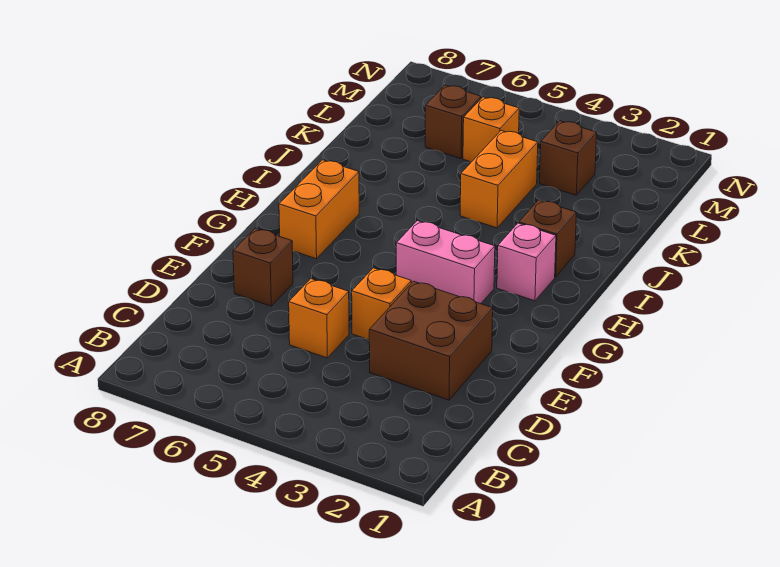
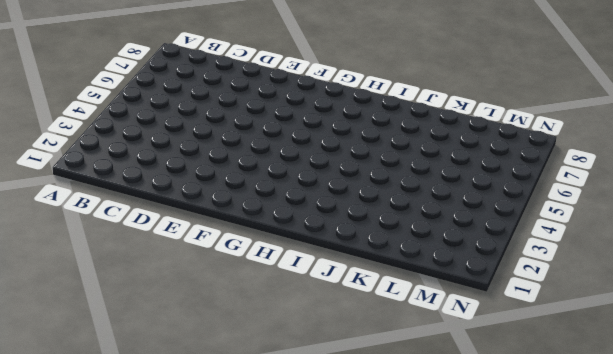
none -> brown brick D2:E3 level 1
none -> orange brick D5 level 1
none -> orange brick E4 level 1

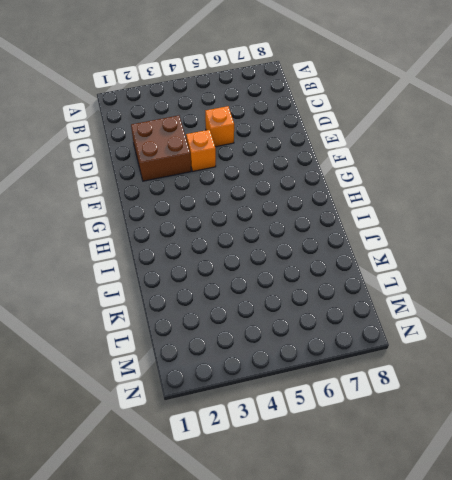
none -> brown brick E7 level 1
none -> pink brick G3:G4 level 1
none -> orange brick G7:H7 level 1

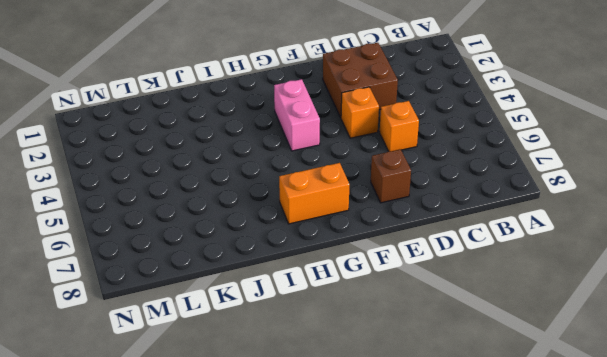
none -> pink brick H2 level 1
none -> brown brick I2 level 1
none -> orange brick J4:K4 level 1

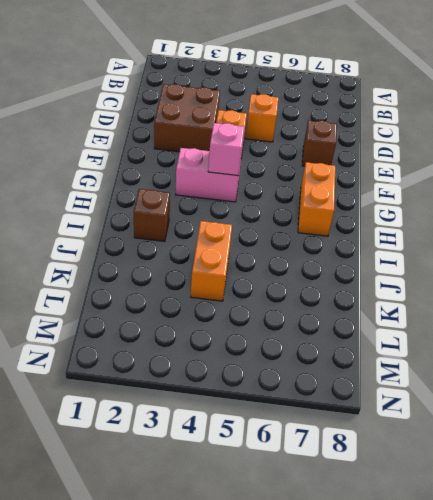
pink brick G4 level 2 -> pink brick H2 level 1
none -> brown brick L3 level 1
none -> orange brick L5 level 1
none -> brown brick L6 level 1

